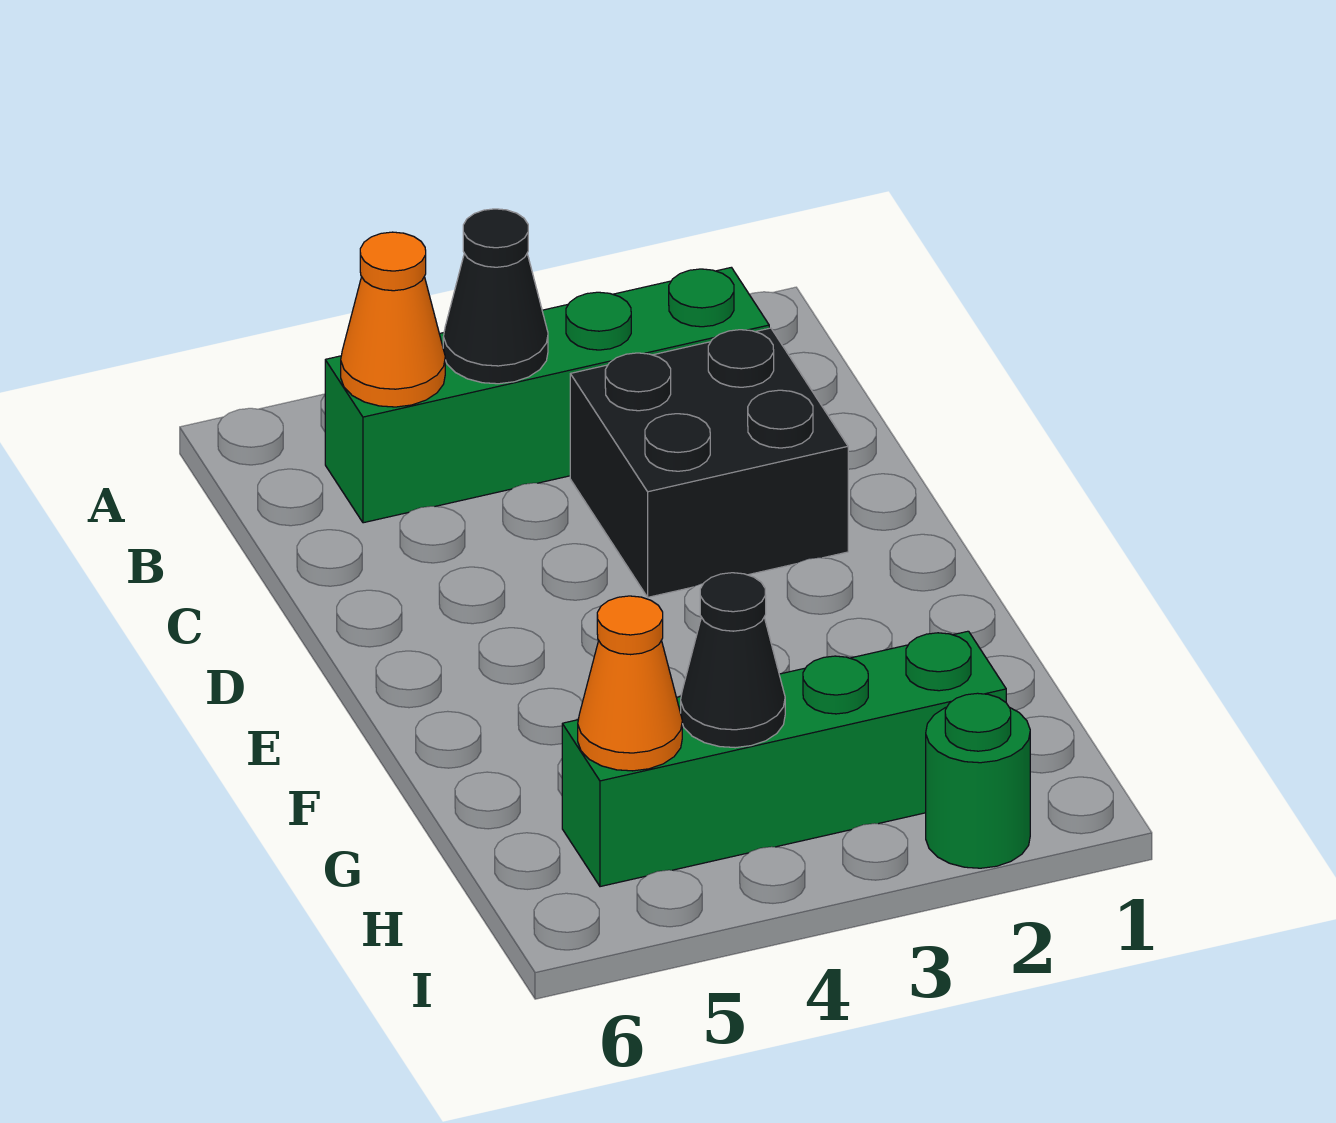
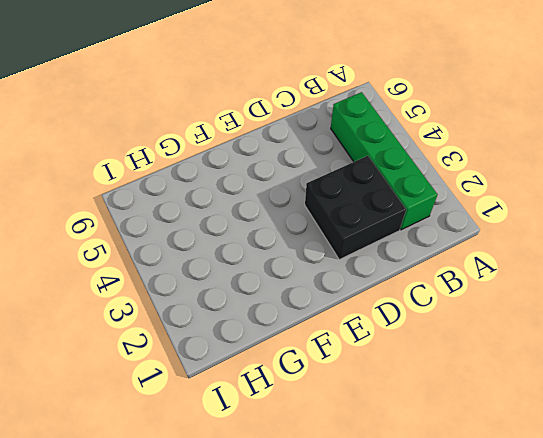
none -> green brick H2:H5 level 1
none -> green round brick I2 level 1

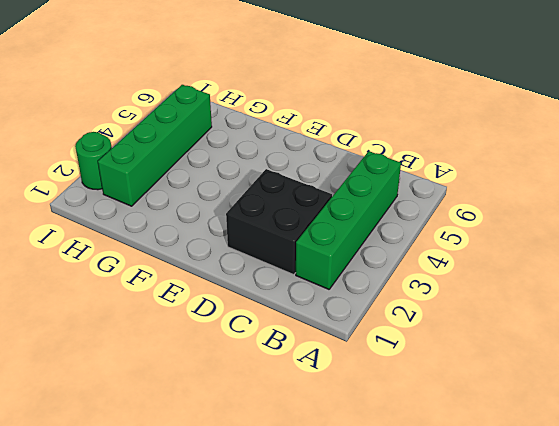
none -> black cone B4 level 2
none -> orange cone B5 level 2

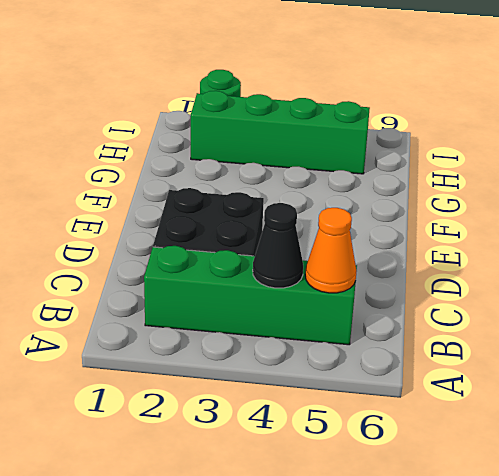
none -> black cone H4 level 2
none -> orange cone H5 level 2

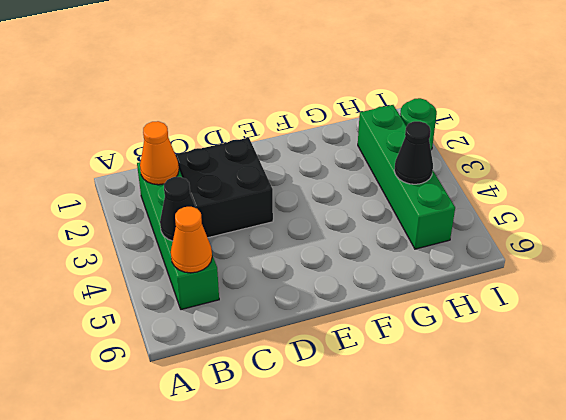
orange cone B2 level 2 -> orange cone H5 level 2

